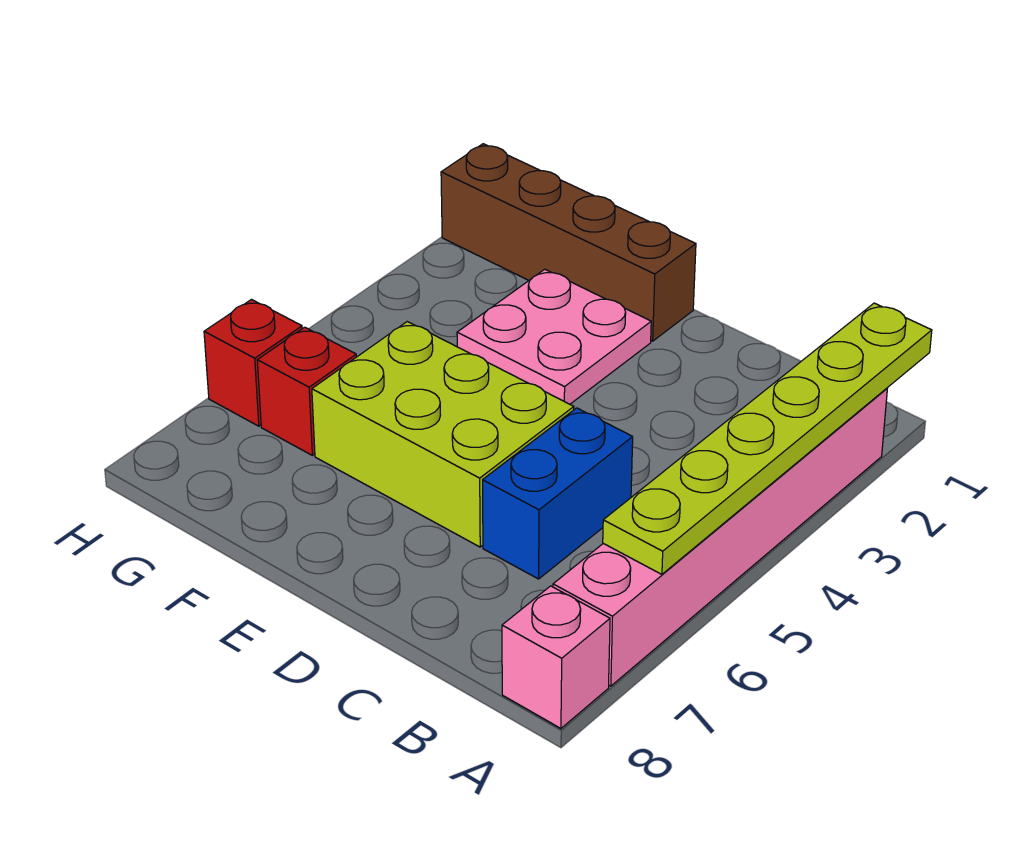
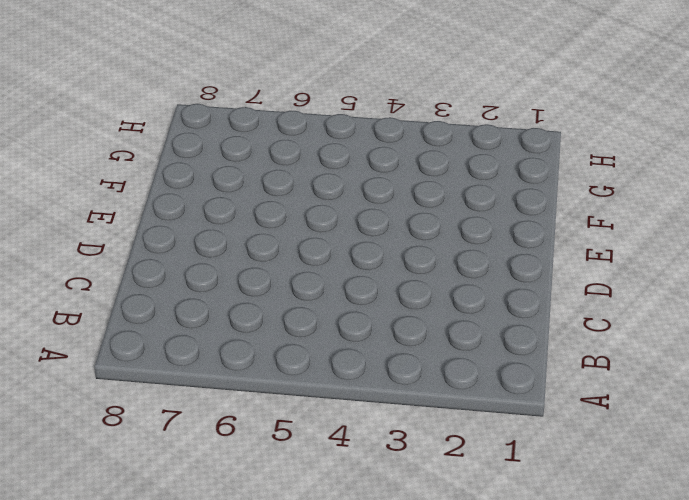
none -> pink brick A2:A7 level 1
none -> pink brick A8 level 1

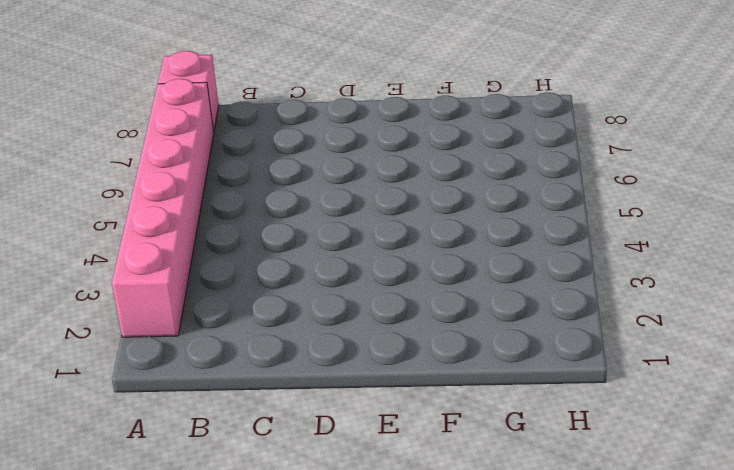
none -> blue brick C5:C6 level 1
none -> lime brick D5:F6 level 1

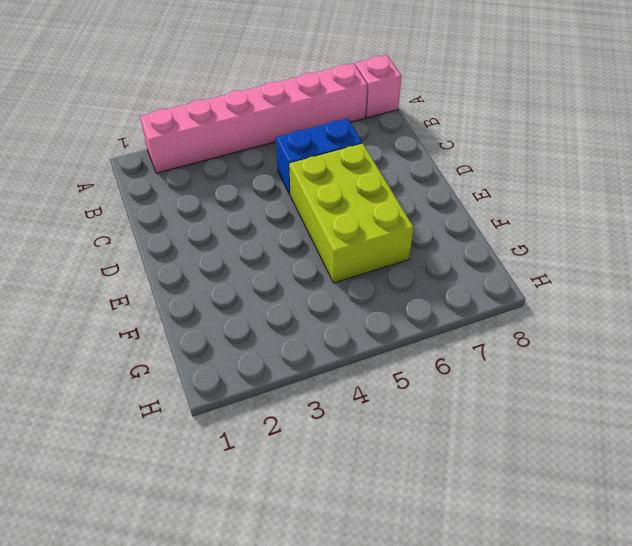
none -> brown brick E1:H1 level 1
none -> pink plate E2:F3 level 1

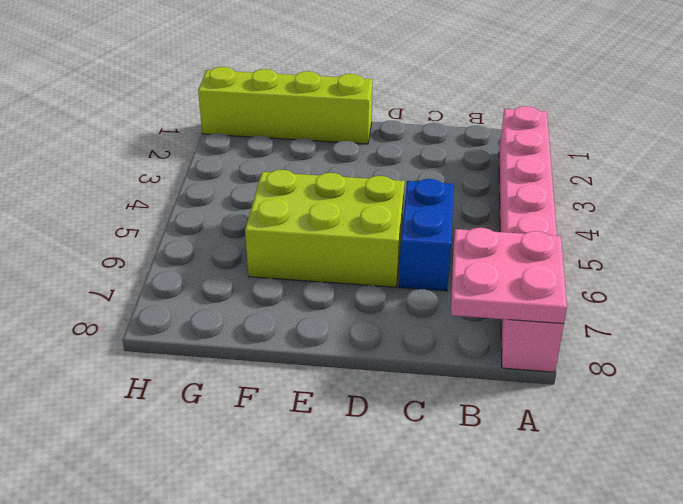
pink plate A7:B8 level 2 -> pink plate E2:F3 level 1
lime brick E1:H1 level 1 -> brown brick E1:H1 level 1
none -> red brick G6 level 1
none -> red brick H6 level 1

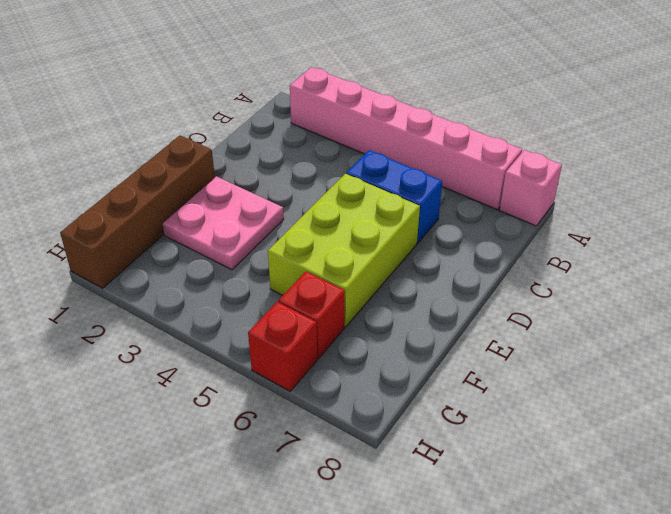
none -> lime plate A1:A6 level 2

